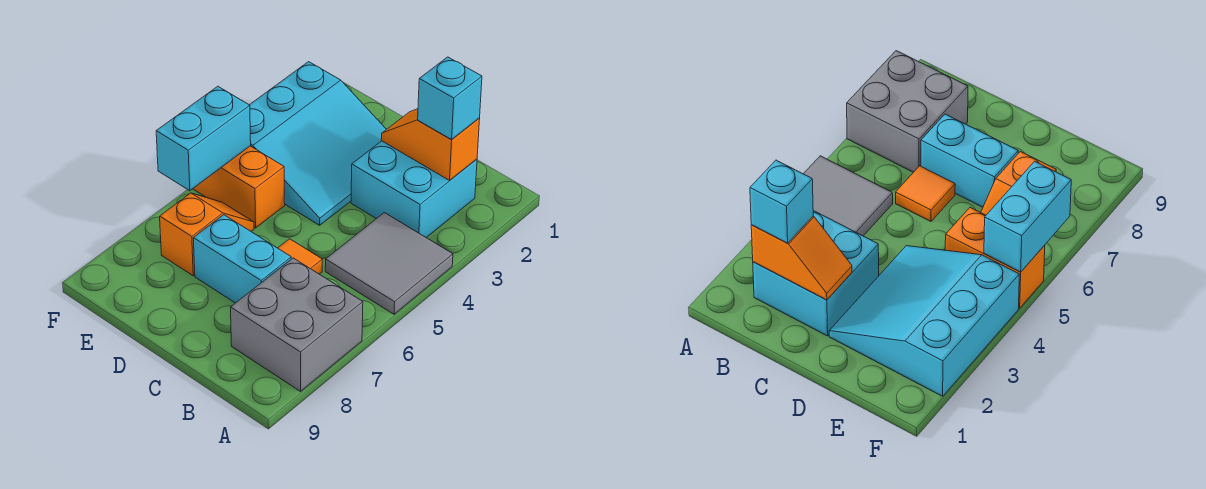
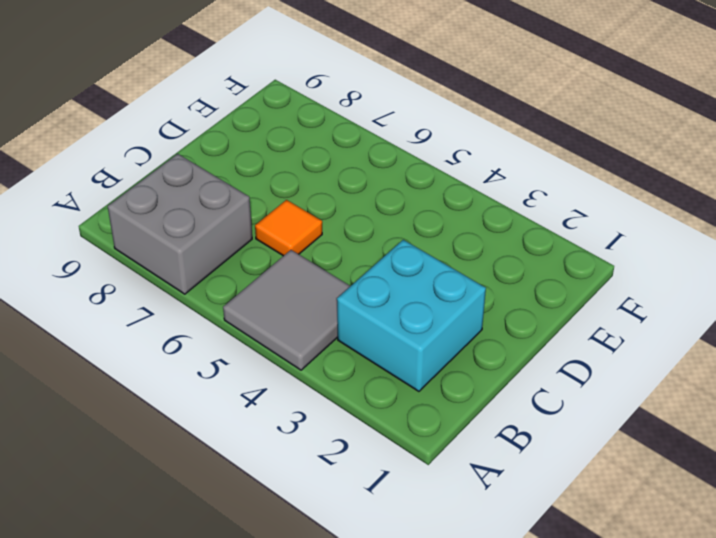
none -> cyan brick C7:D7 level 1
none -> cyan slope D2:F4 level 1 top F

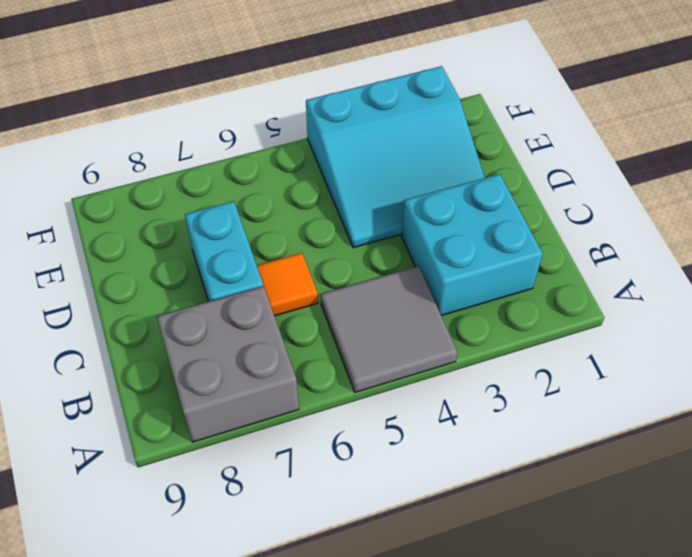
none -> orange brick E5:F5 level 1
none -> orange slope E6:E7 level 1 top 7

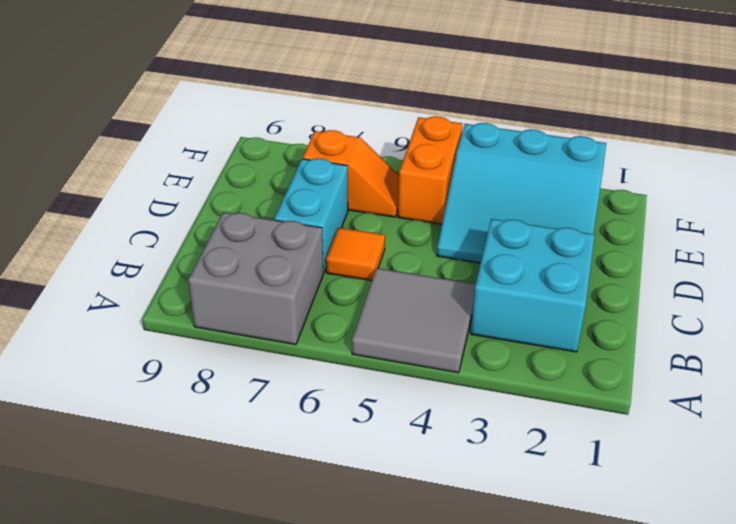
none -> orange slope B2:C2 level 2 top B
none -> cyan brick F5:F6 level 2

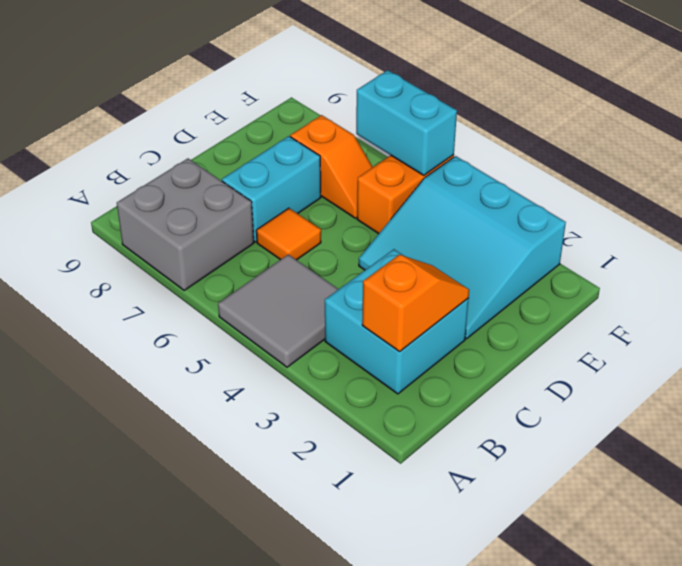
none -> cyan brick B2 level 3

